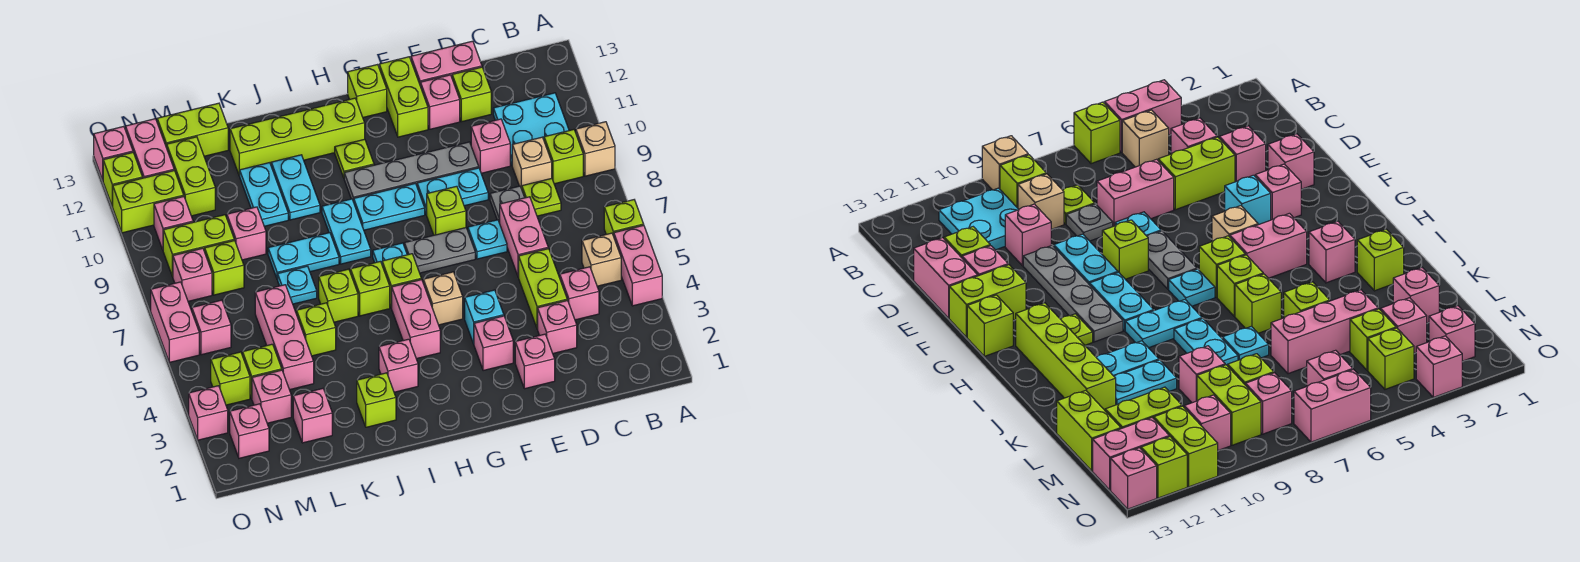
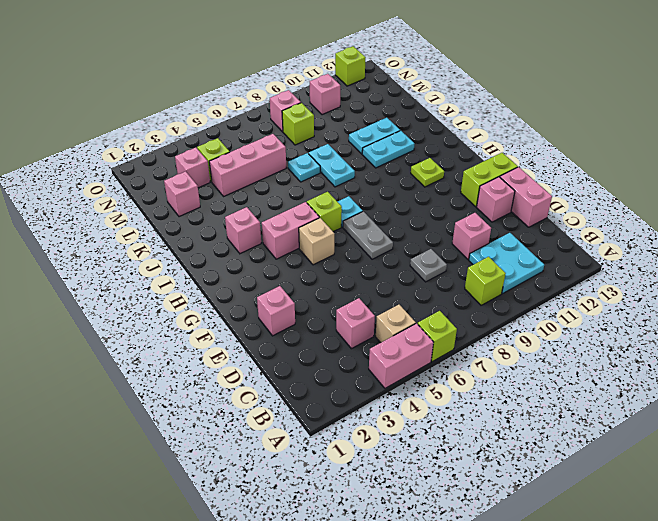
none -> tan brick A9 level 1
none -> lime plate C8 level 1
none -> tan brick C9 level 1
none -> pink brick D3 level 1

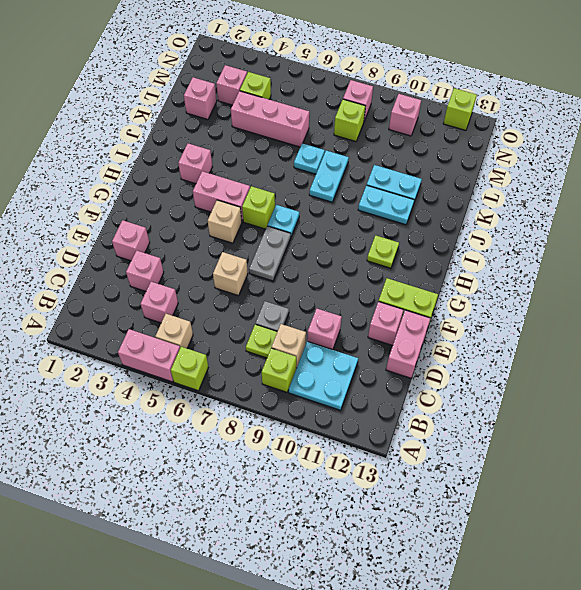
tan brick E6 level 1 -> tan brick A9 level 1
none -> lime brick D4:D5 level 1
none -> pink brick D6:D7 level 1
none -> lime brick D12 level 1
none -> cyan plate E7 level 1

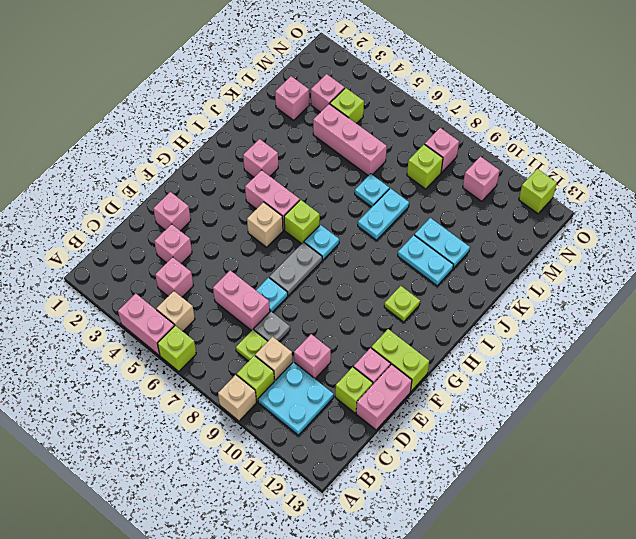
none -> lime brick D4:D5 level 1
none -> cyan plate E9:F9 level 1
none -> grey plate E10:H10 level 1
none -> pink brick F3 level 1

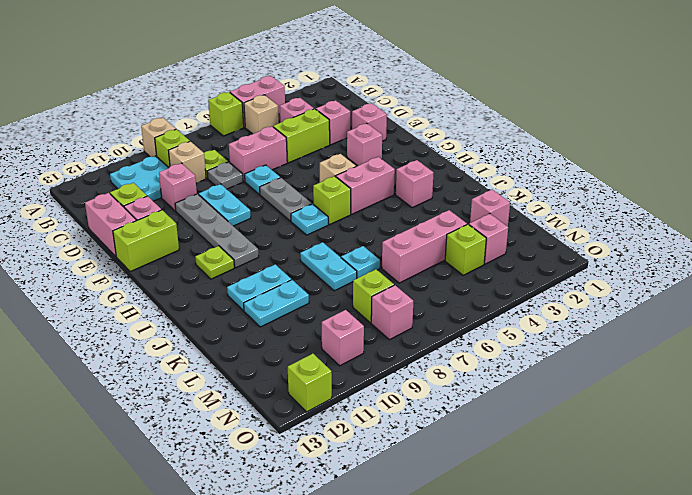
none -> cyan brick F4 level 1
none -> lime brick F8 level 1
none -> cyan plate G9:H9 level 1
none -> lime brick G13 level 1

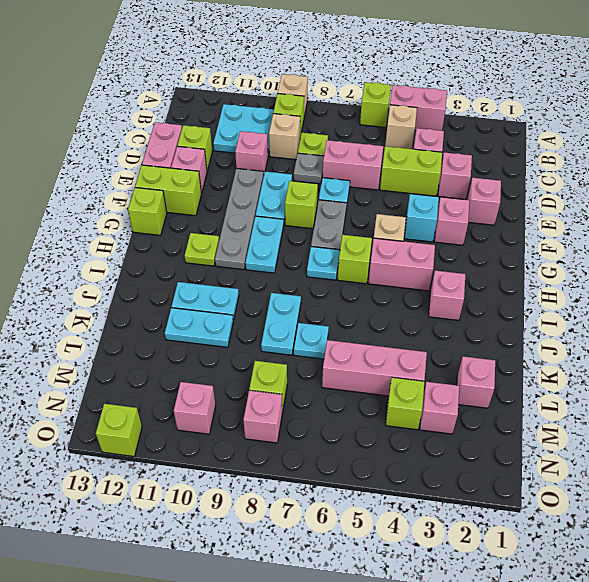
none -> lime brick H12:K12 level 1
none -> lime brick I6 level 1
none -> cyan plate I8:I9 level 1
none -> lime brick J2 level 1

